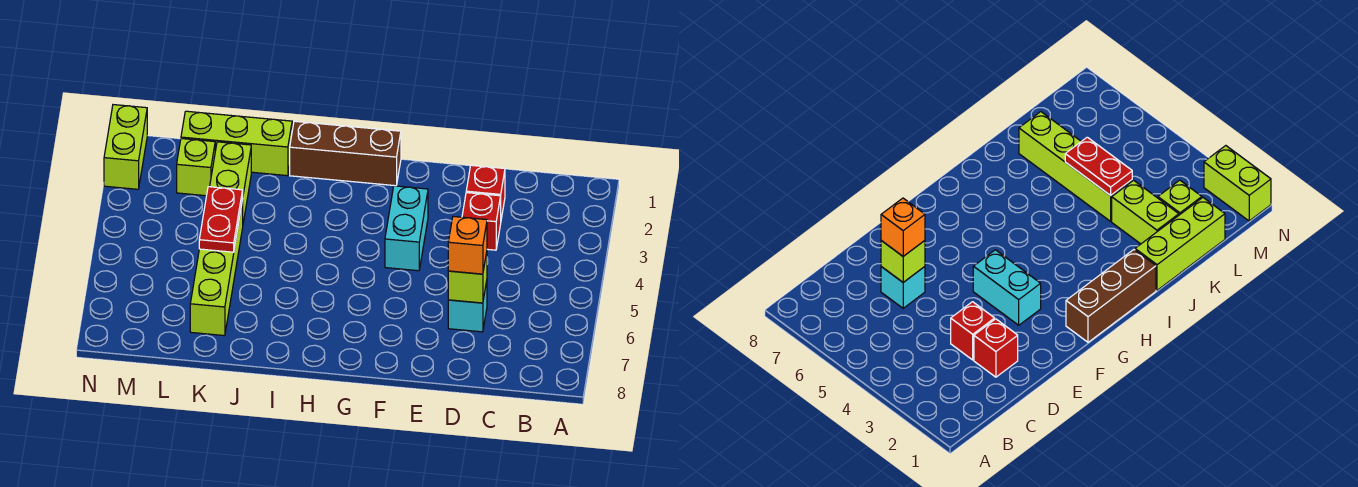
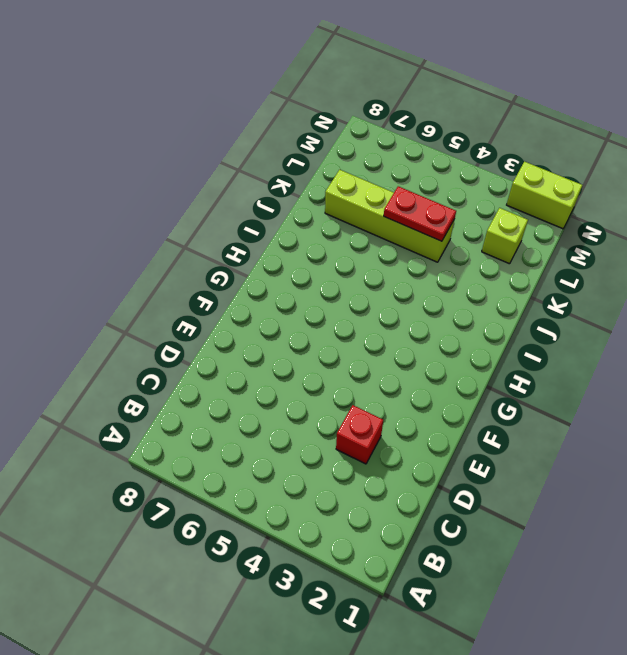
none -> red brick D2 level 1
none -> cyan brick D6 level 1
none -> cyan brick F3:F4 level 1

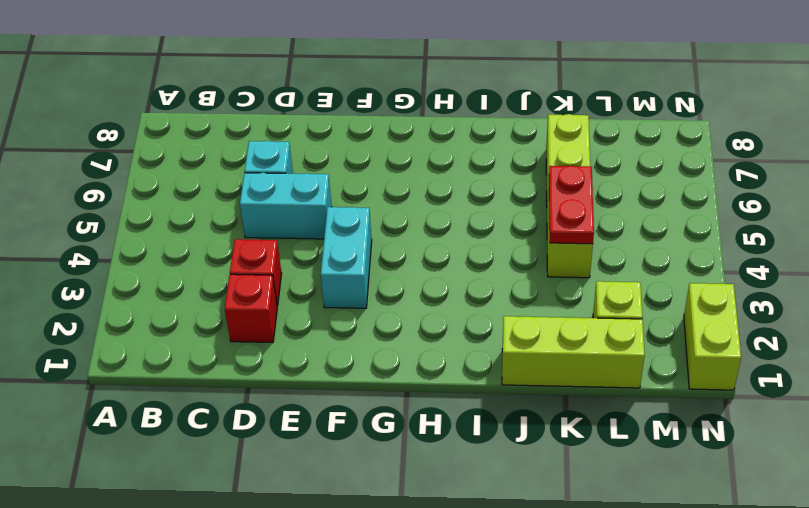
cyan brick D5:E5 level 1 -> none
none -> brown brick G1:I1 level 1
none -> lime brick K2:K3 level 1
none -> lime brick D6 level 2

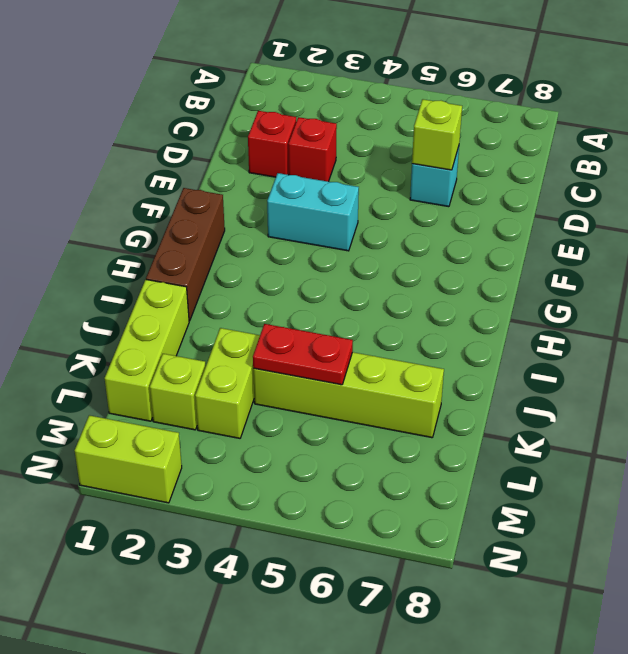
lime brick K3:L3 level 1 -> lime brick K2:K3 level 1
none -> orange brick D6 level 3

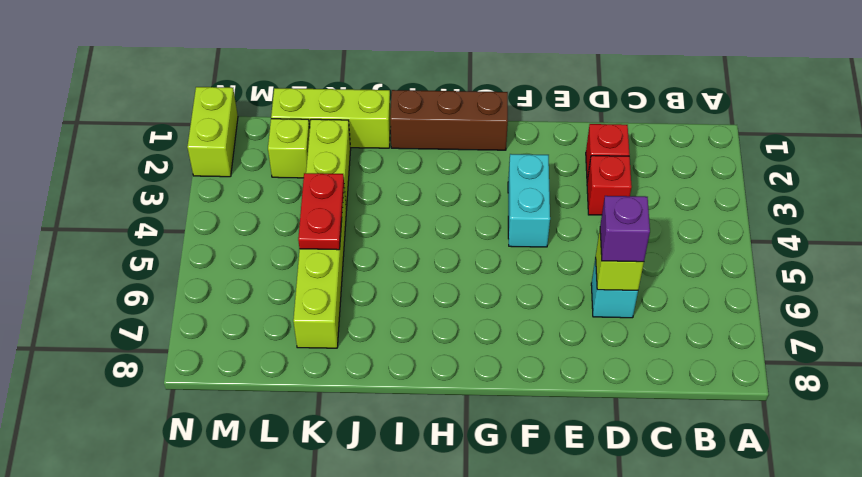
purple brick D6 level 3 -> orange brick D6 level 3

